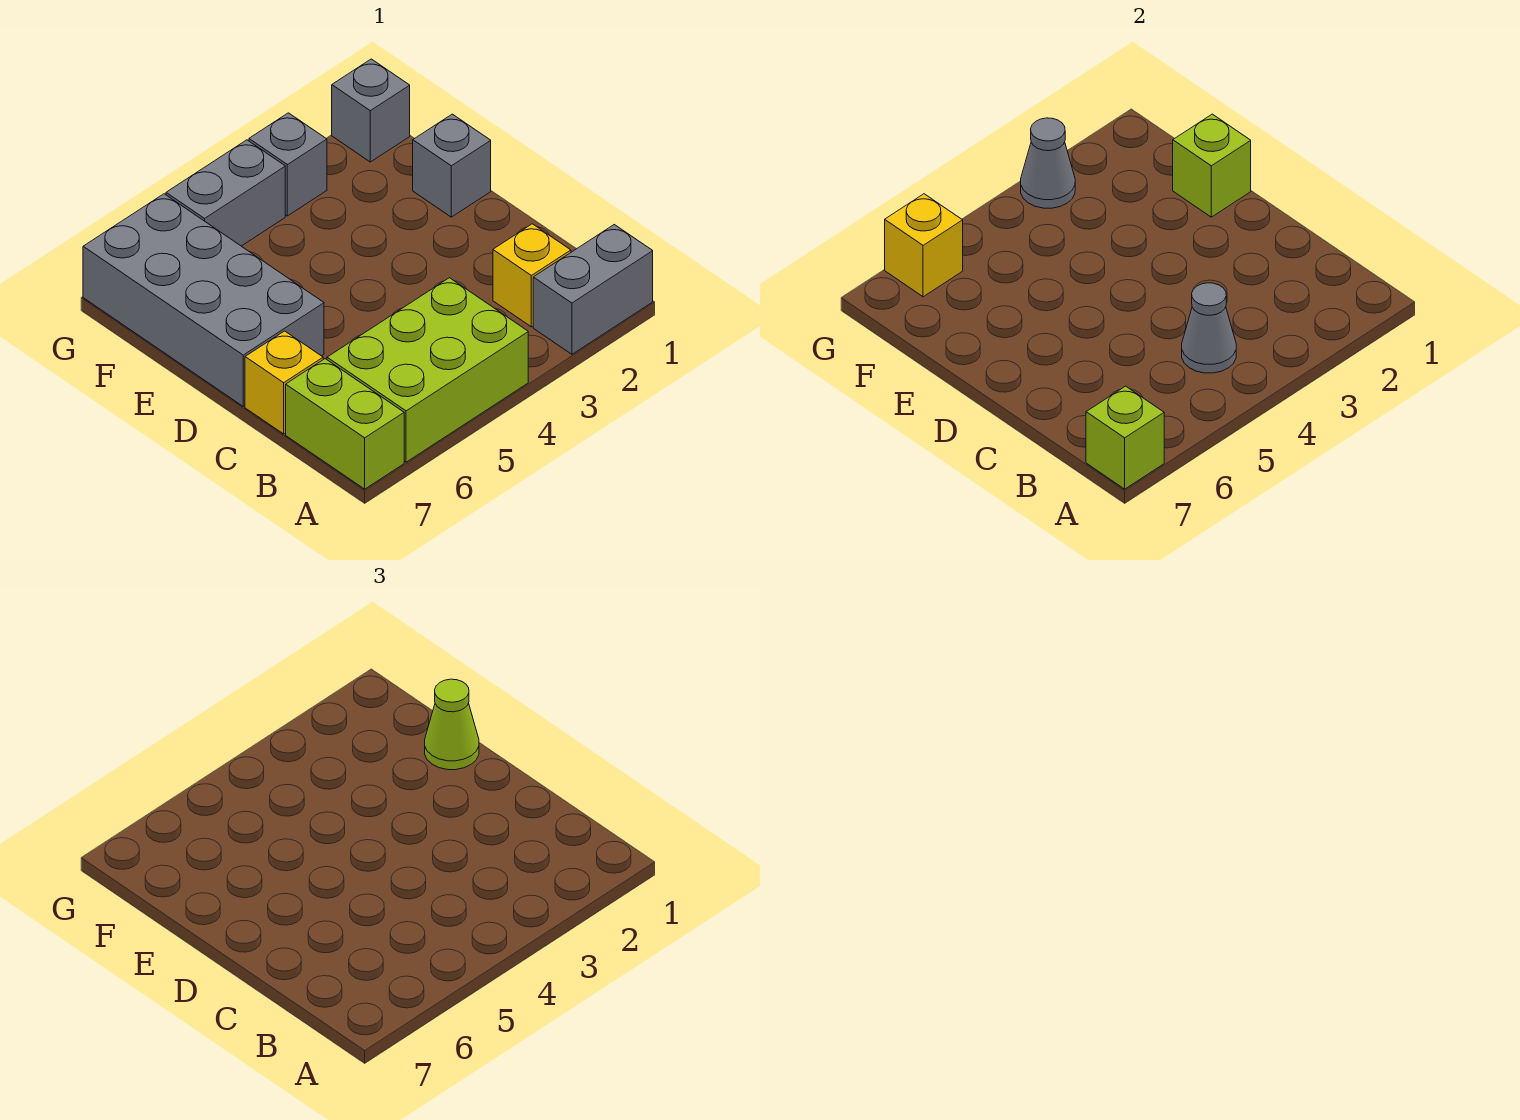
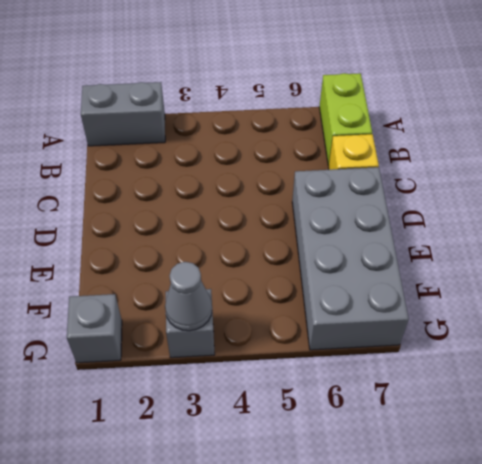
none -> lime brick A4:B6 level 1
none -> yellow brick B2 level 1
none -> grey brick E1 level 1

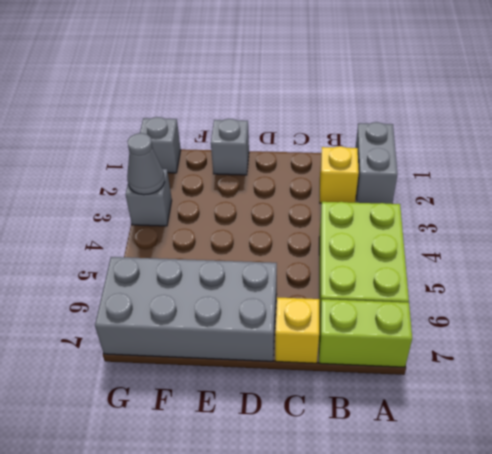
none -> grey brick G4:G5 level 1
none -> lime brick A7 level 2
none -> grey cone B4 level 2

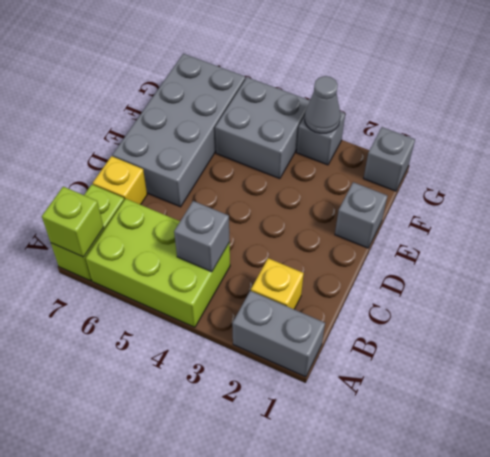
grey brick B4 level 2 -> grey cone B4 level 2
grey brick F4:G5 level 1 -> grey brick G4:G5 level 1
none -> lime brick E1 level 2
none -> yellow brick G6 level 2
none -> lime cone E1 level 3

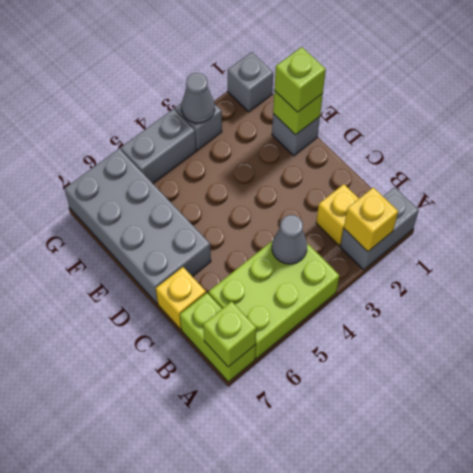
yellow brick A2 level 2 -> yellow brick G6 level 2
lime brick E1 level 3 -> lime cone E1 level 3

